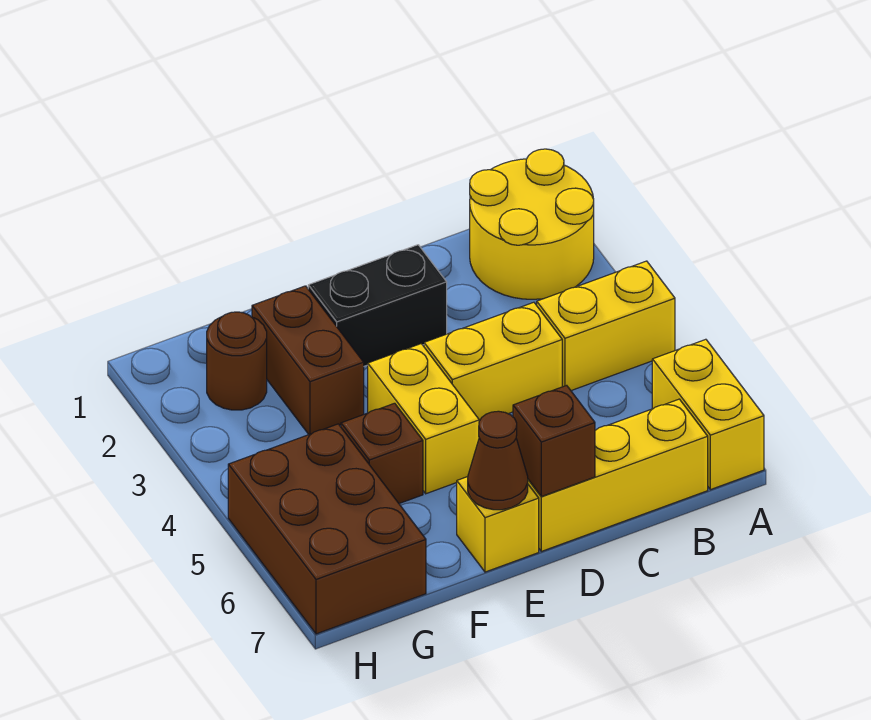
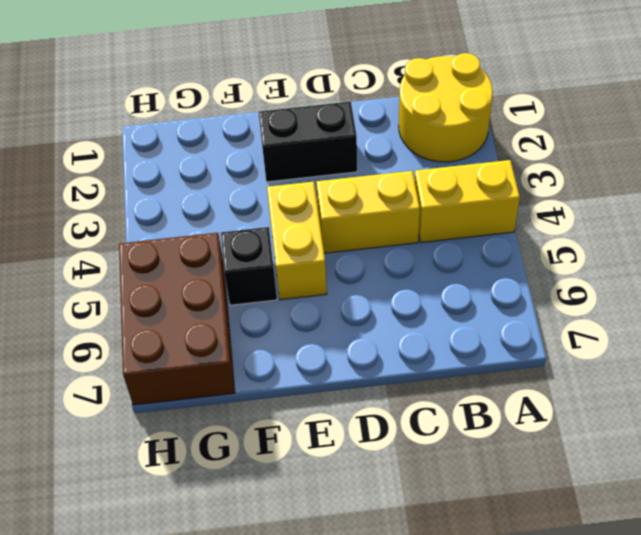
black brick F5 level 1 -> brown brick F5 level 1
none -> yellow brick A6:A7 level 1
none -> yellow brick B7:D7 level 1
none -> yellow brick E7 level 1

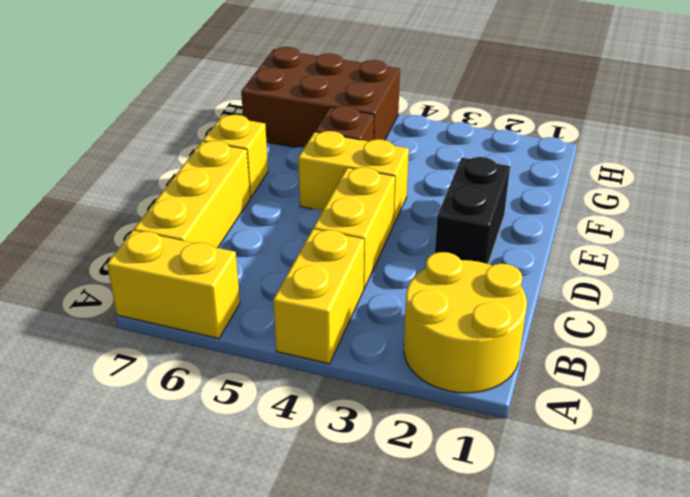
none -> brown brick F2:F3 level 1
none -> brown round brick G2 level 1
none -> brown brick D7 level 2

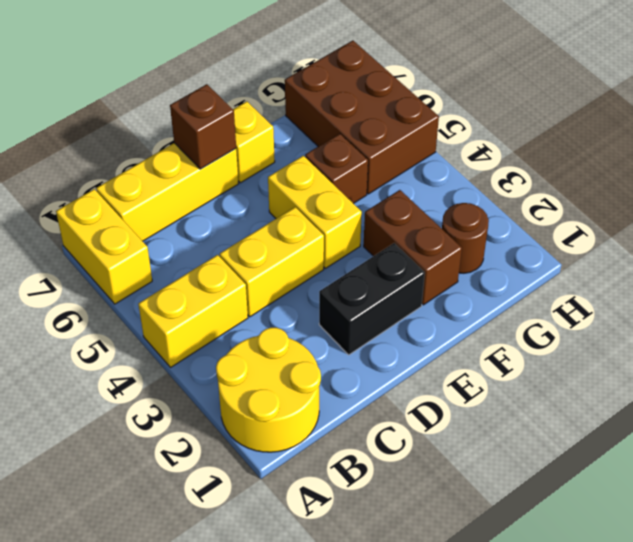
none -> brown cone E7 level 2

